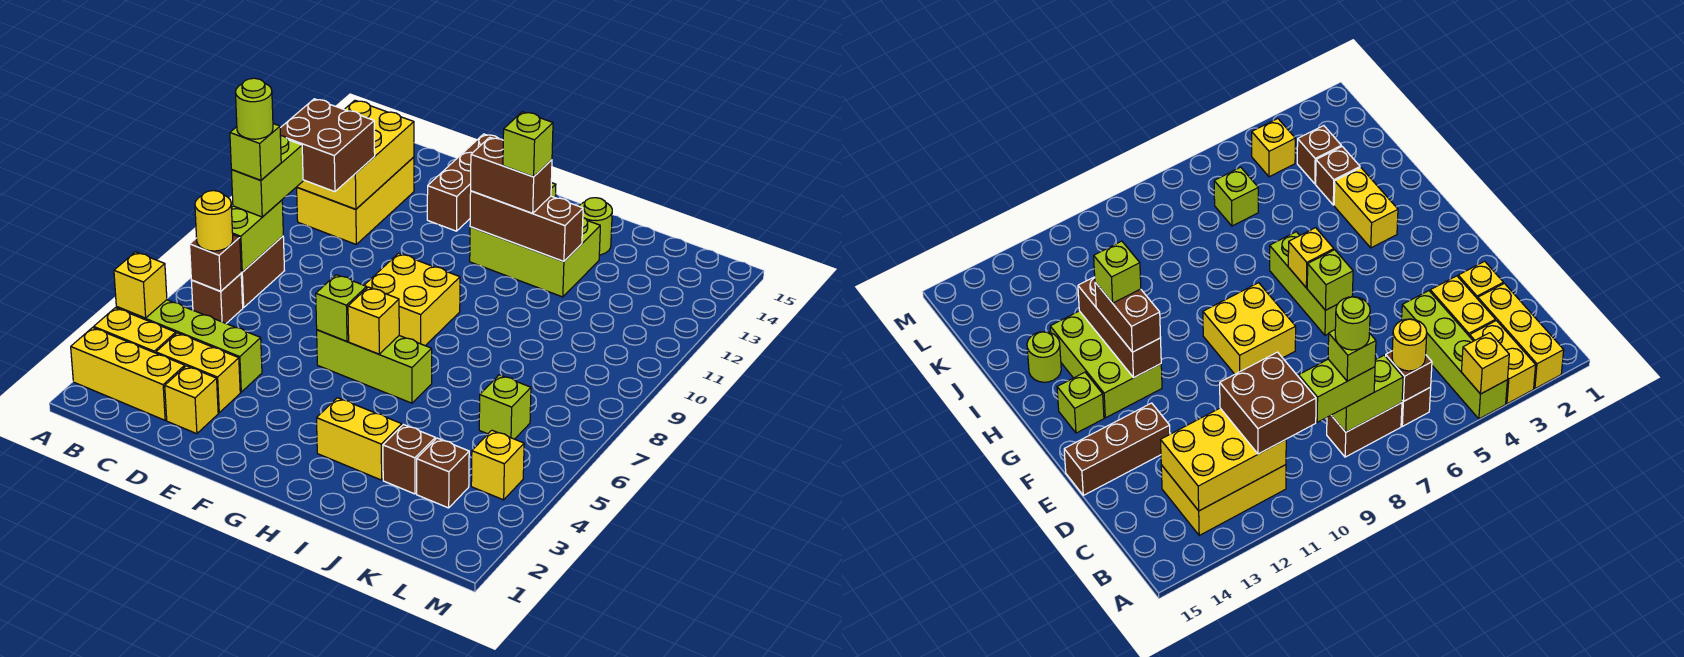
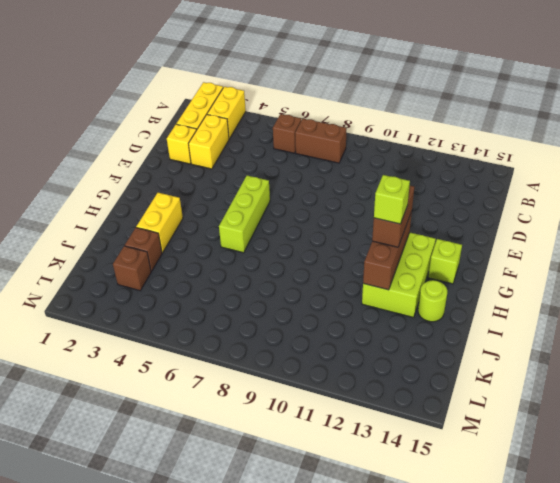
none -> lime brick A4:D4 level 1
none -> yellow brick B11:C13 level 1
none -> brown brick E13:E15 level 1
none -> yellow brick F8:G9 level 1

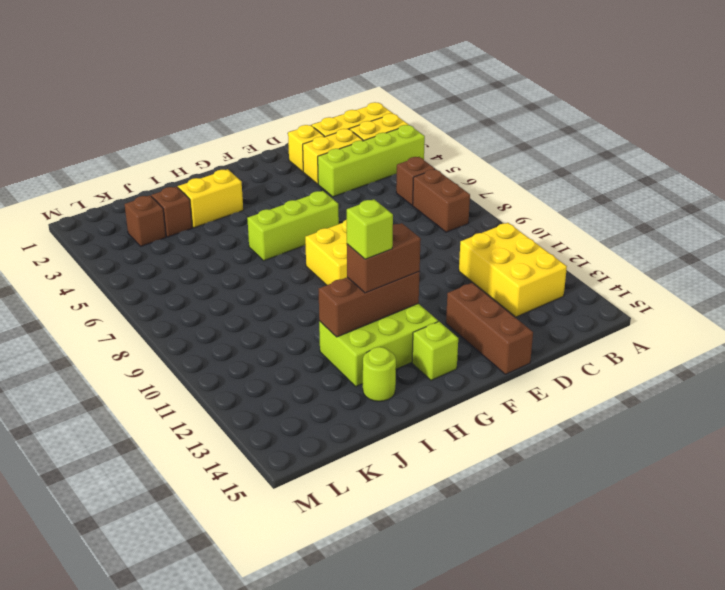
none -> lime brick K6 level 1
none -> yellow brick L4 level 1
none -> yellow brick A4 level 2
none -> brown brick B6 level 2

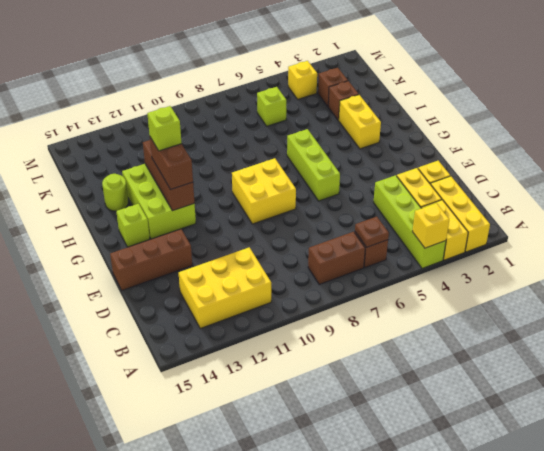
brown plate B6 level 2 -> brown brick B6 level 2
none -> lime brick B7:B8 level 2
none -> yellow brick B11:C13 level 2
none -> lime brick F6 level 2
none -> yellow brick G6 level 2

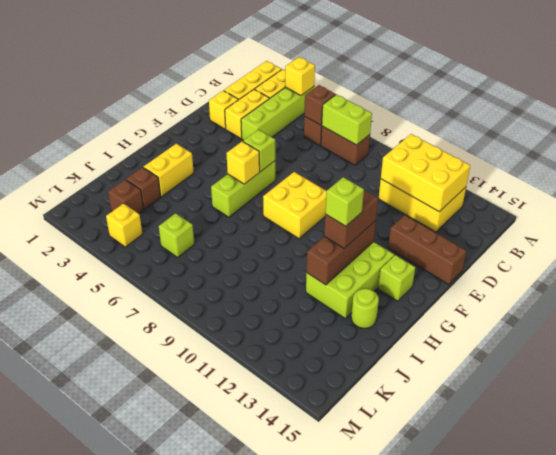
none -> yellow round brick B6 level 3
none -> lime brick B8:B9 level 3
none -> brown brick B10:C11 level 3
none -> lime brick B8 level 4

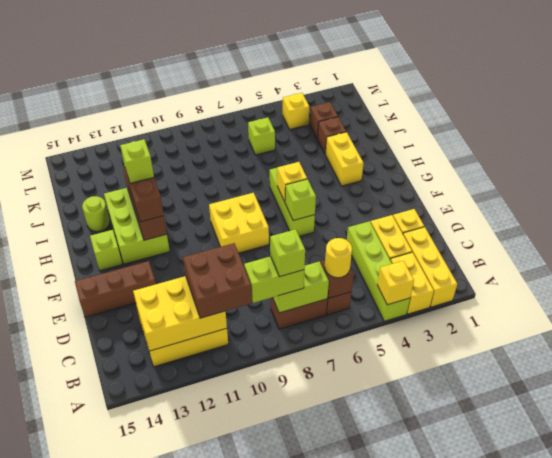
none -> lime round brick B8 level 5

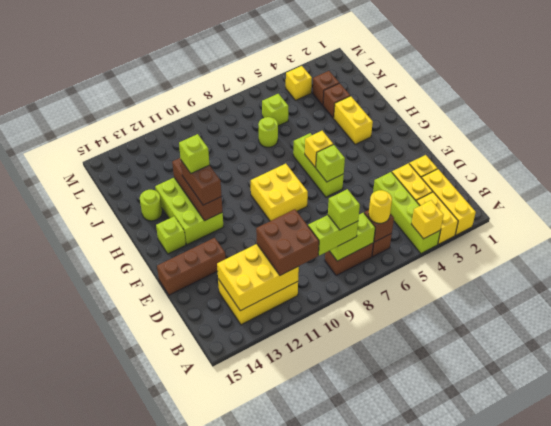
lime round brick J7 level 1 -> lime round brick B8 level 5

